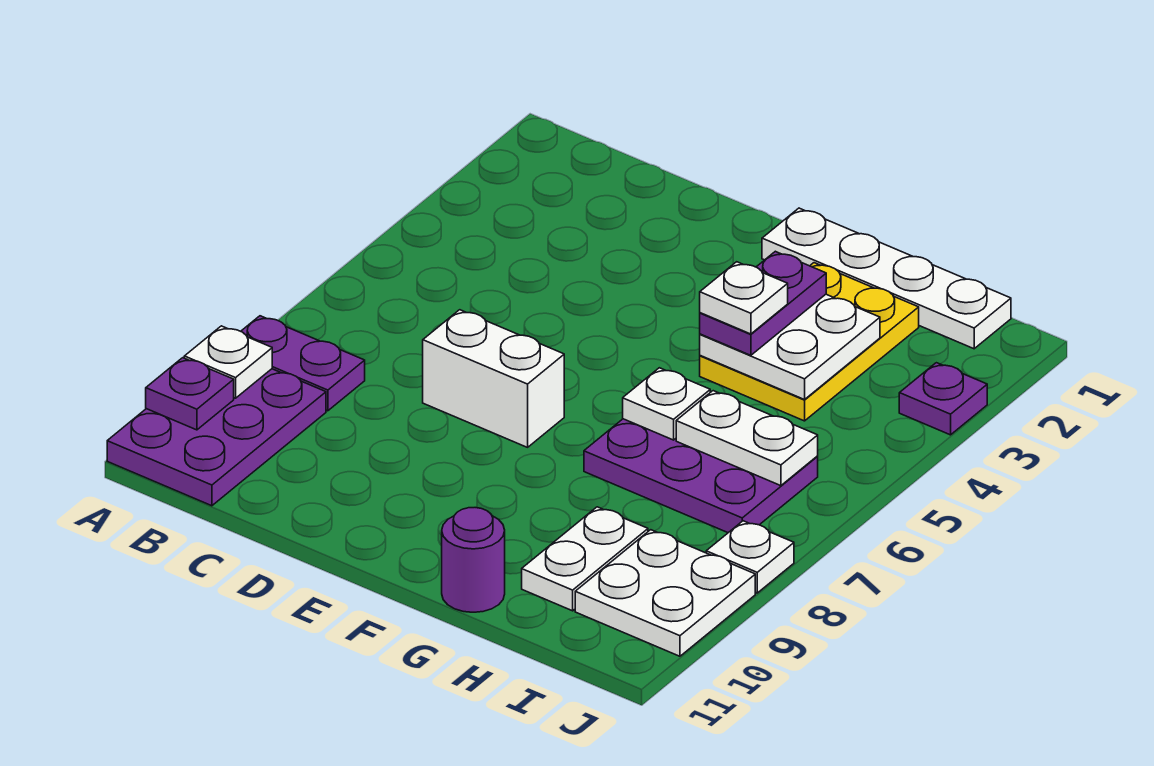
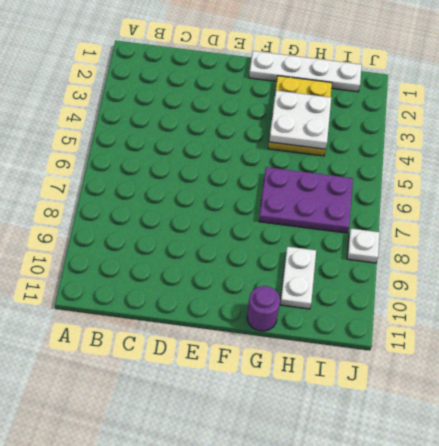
none -> purple plate A8:B8 level 1
none -> purple plate A9:B11 level 1
none -> white brick D7:E7 level 1

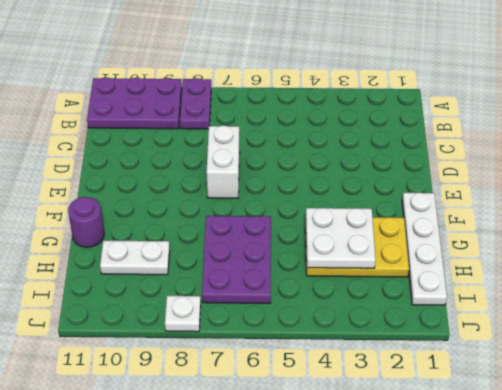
none -> white plate I9:J10 level 1
none -> purple plate J3 level 1
none -> white plate A9 level 2

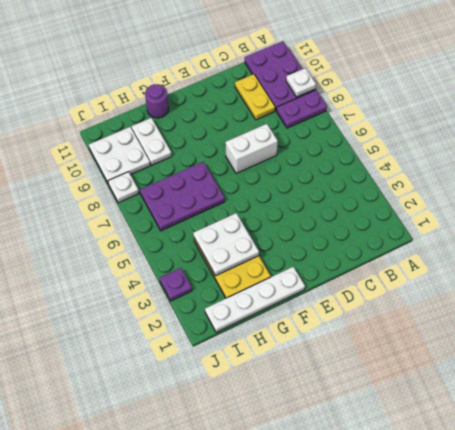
yellow plate C9:C10 level 1 -> none
none -> purple plate A10 level 2
none -> white plate G6 level 2
none -> white plate H6:I6 level 2

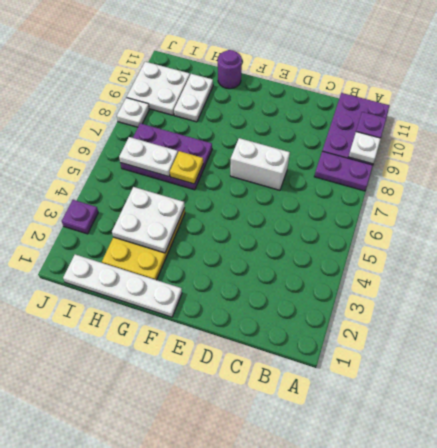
yellow plate G6 level 2 -> white plate G6 level 2
none -> purple plate G3:G4 level 3
none -> white plate G4 level 4

